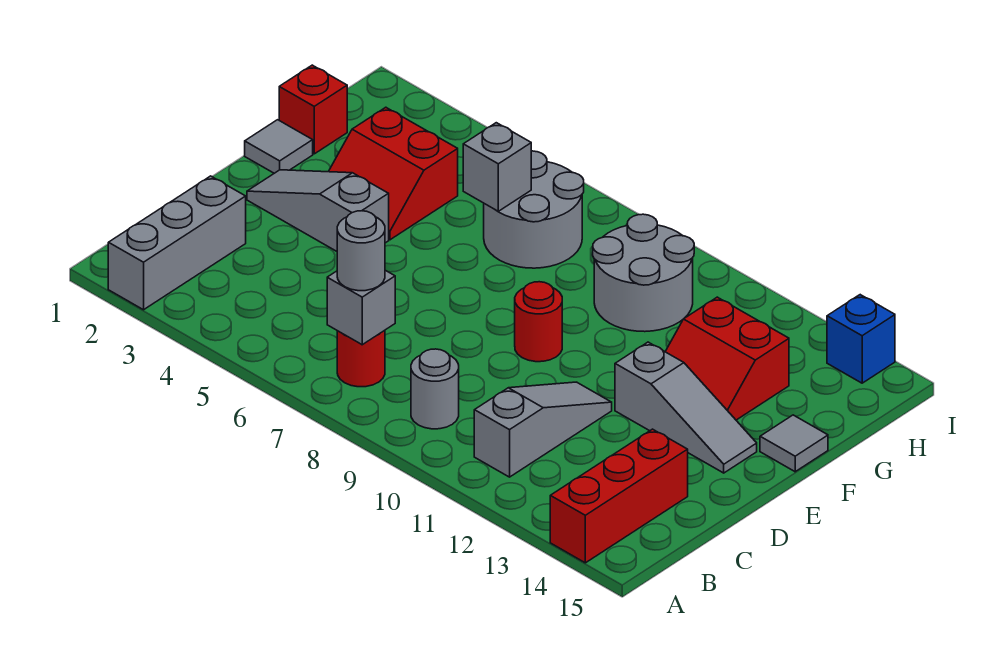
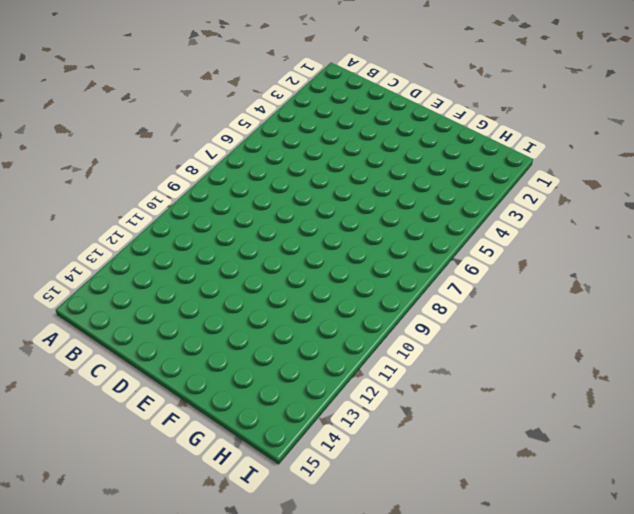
none -> grey brick A2:C2 level 1
none -> red brick A14:C14 level 1
none -> red round brick B7 level 1

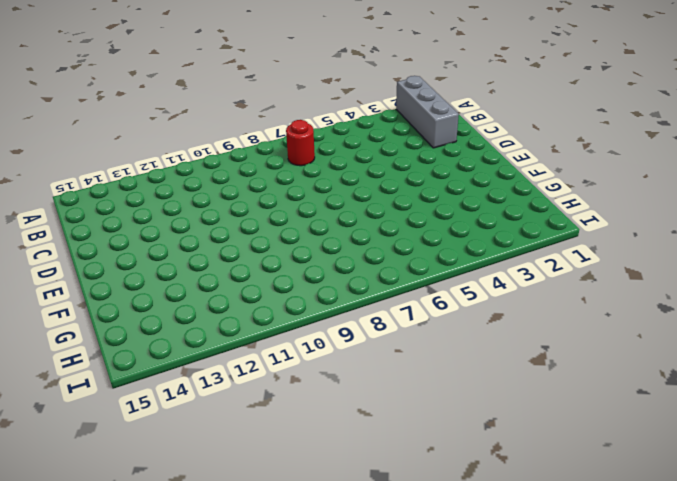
none -> red brick A14:C14 level 1
none -> grey round brick B9 level 1
none -> grey slope B11:D11 level 1 top B

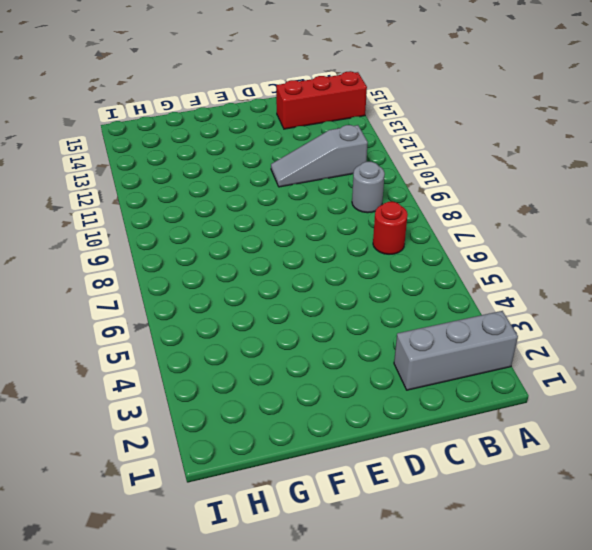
none -> grey slope E2:E4 level 1 top 4
none -> red round brick E9 level 1
none -> grey slope E12:E14 level 1 top 12

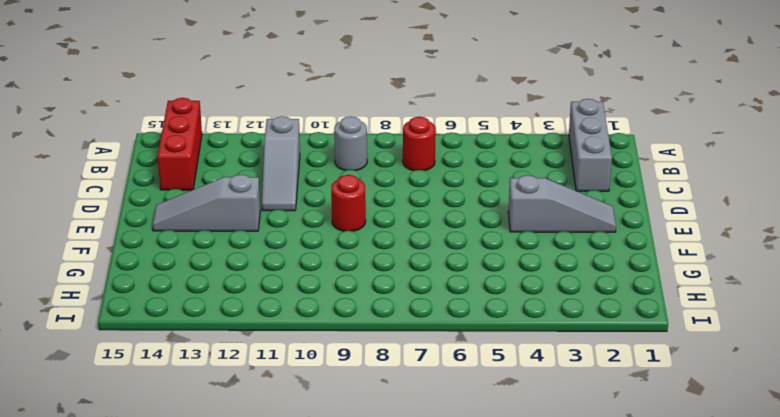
none -> grey tile F1 level 1
none -> red slope F3:G4 level 1 top G
none -> red slope F12:G13 level 1 top G

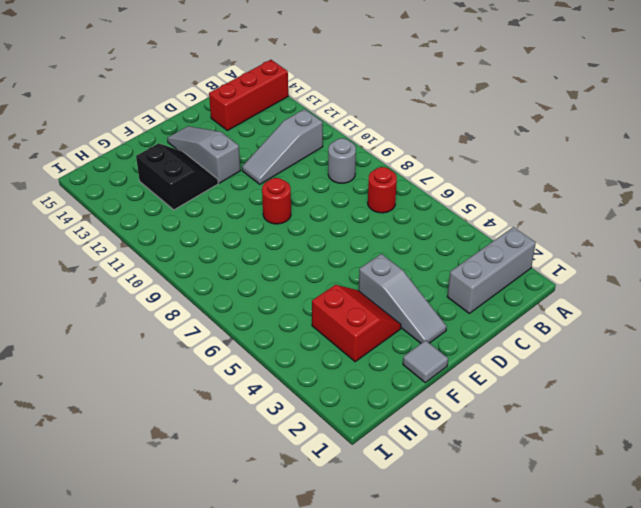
black slope F12:G13 level 1 top G -> red slope F12:G13 level 1 top G
none -> grey tile F15 level 1
none -> red brick G1 level 1
none -> grey round brick G6:H7 level 1

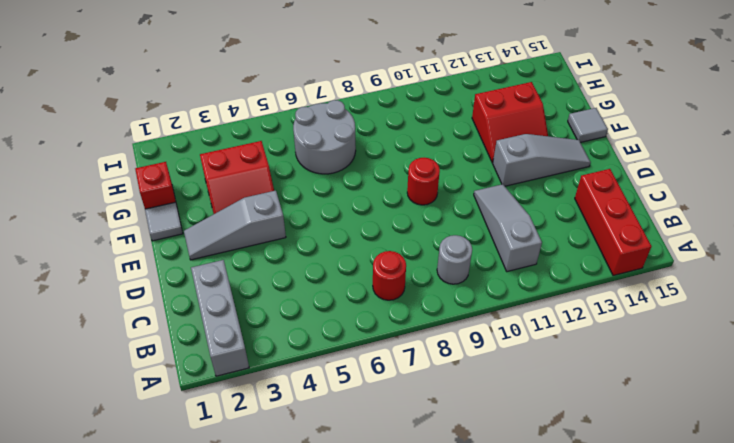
none -> grey round brick G9:H10 level 1
none -> blue brick I14 level 1
none -> grey brick B7 level 2

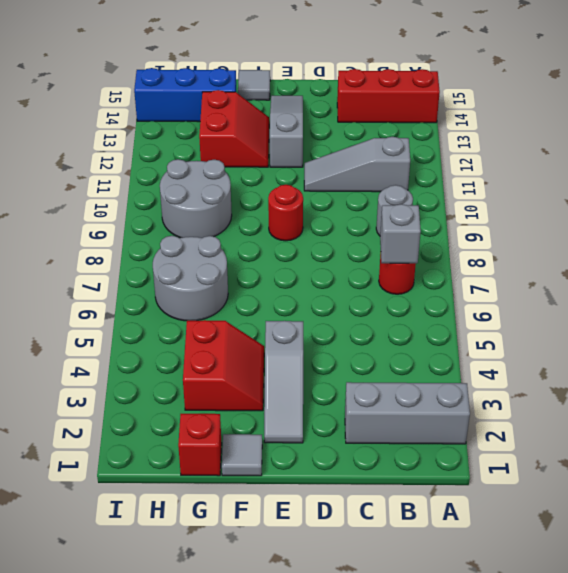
blue brick G14:I14 level 1 -> blue brick I14 level 1
none -> grey brick G6 level 2
none -> grey round brick B7 level 3

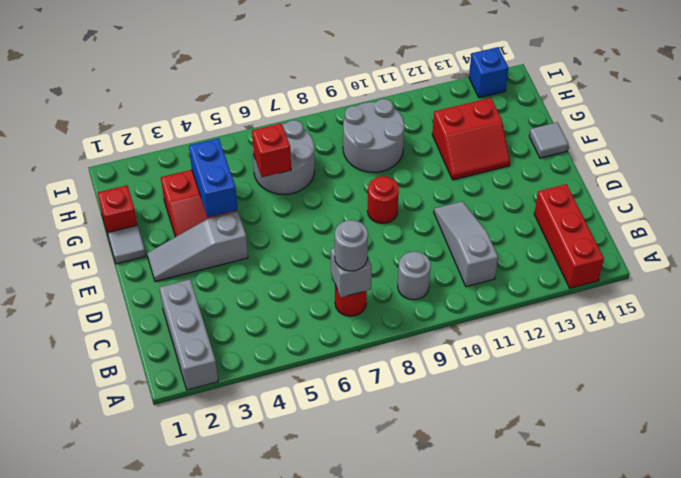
blue brick F4:G4 level 2 -> none
red brick G6 level 2 -> grey brick G6 level 2
none -> grey slope E12:E14 level 1 top 12

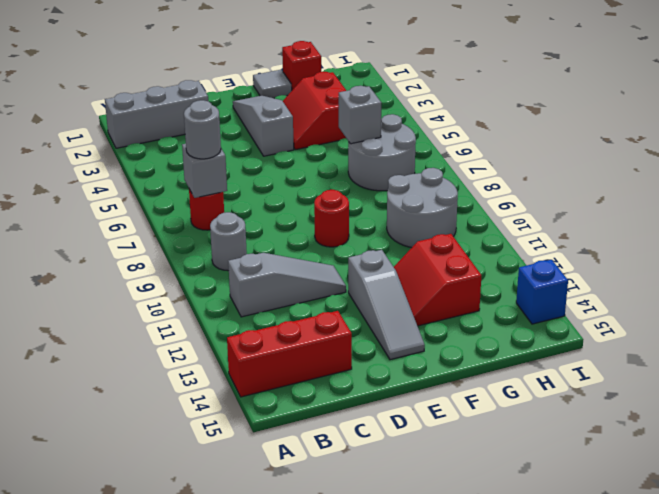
none -> grey tile F15 level 1

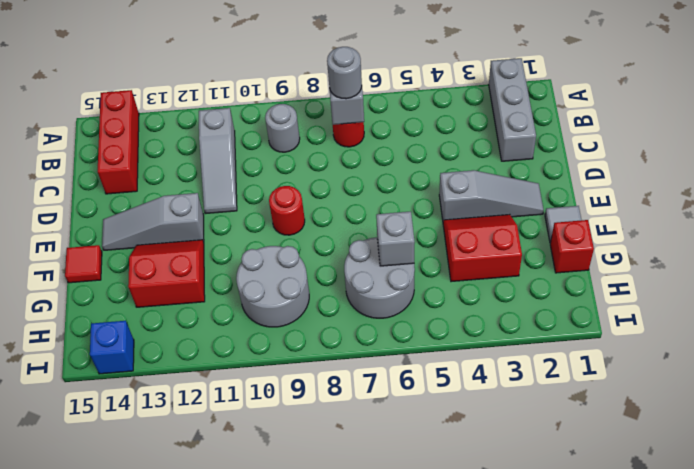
red tile F15 level 1 -> grey tile F15 level 1

